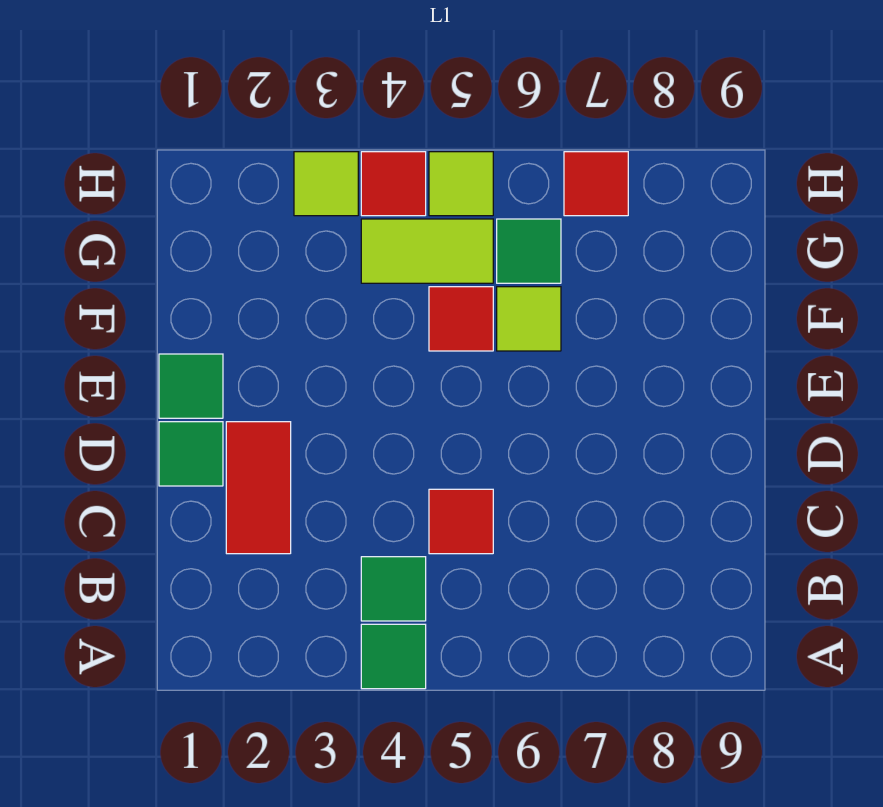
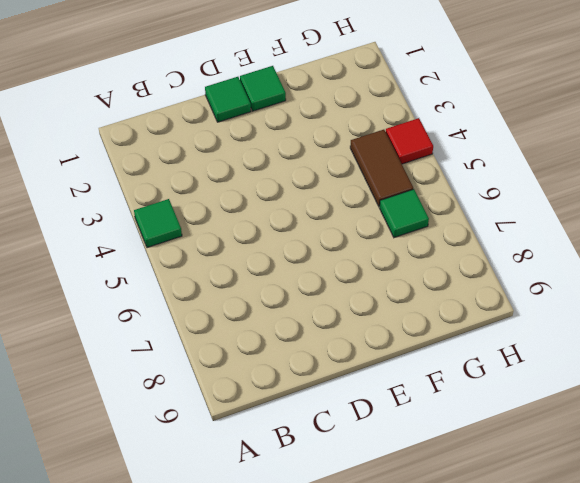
brown tile G4:G5 level 1 -> lime tile G4:G5 level 1
none -> green tile B4 level 1
none -> red tile C2:D2 level 1
none -> red tile C5 level 1

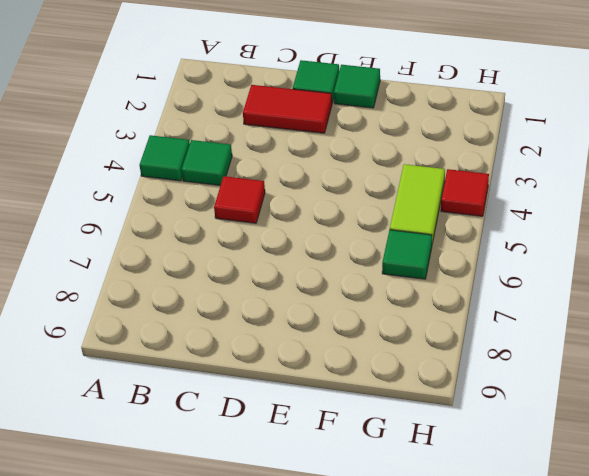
none -> red tile F5 level 1
none -> lime tile F6 level 1
none -> lime tile H3 level 1

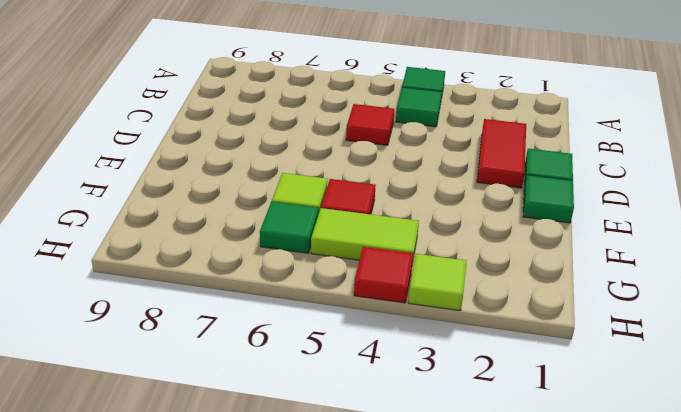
none -> lime tile H5 level 1
none -> red tile H7 level 1

